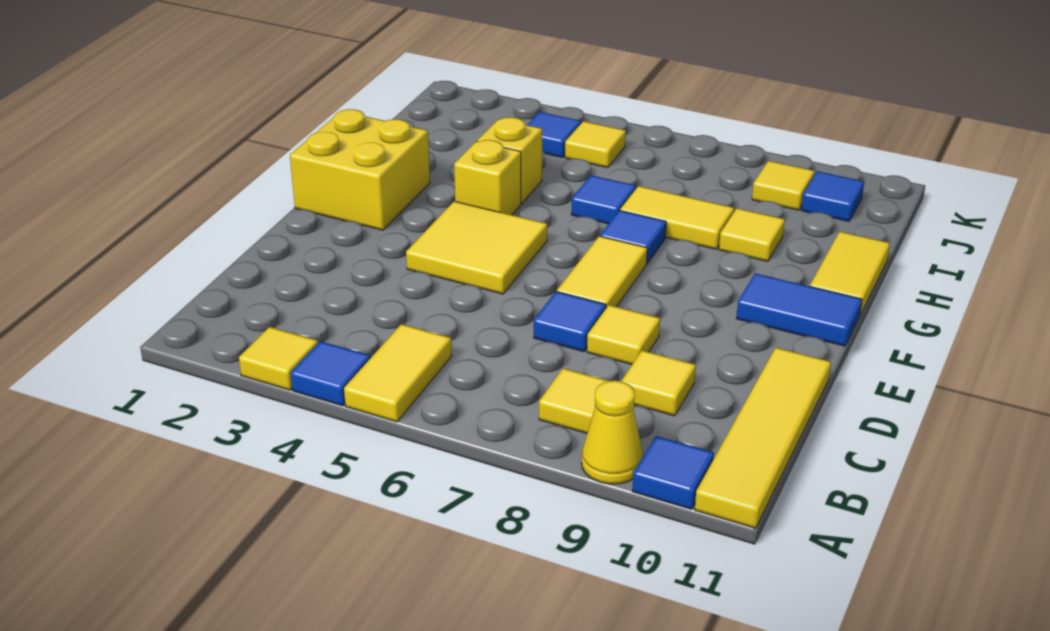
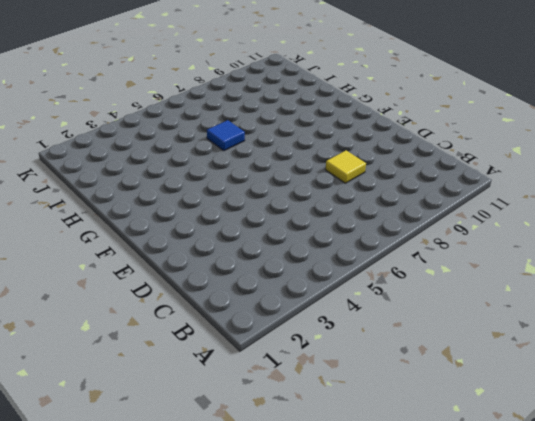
none -> yellow tile A3 level 1
none -> blue tile A4 level 1
none -> yellow tile A5:B5 level 1

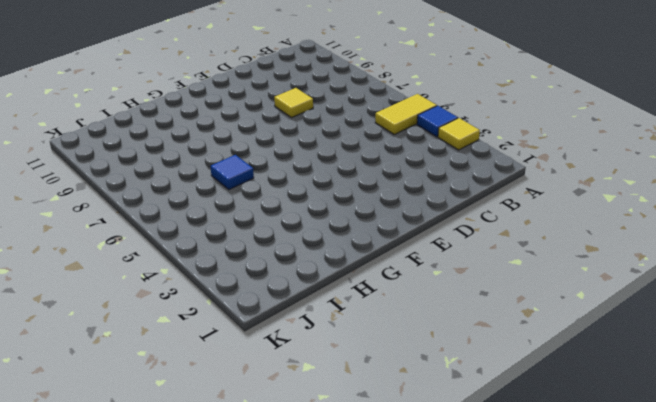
none -> yellow cone A9 level 1
none -> blue tile A10 level 1
none -> yellow tile A11:D11 level 1

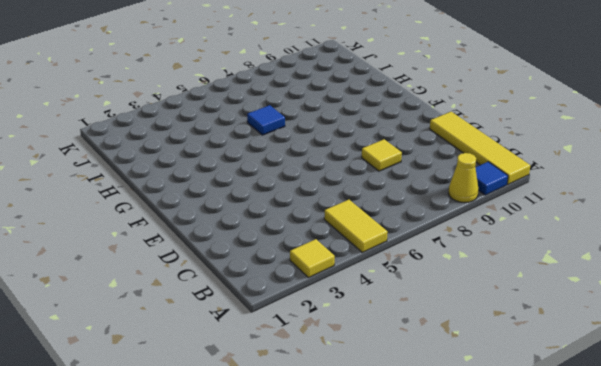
none -> blue tile A4 level 1
none -> yellow tile B8 level 1
none -> yellow tile C9 level 1

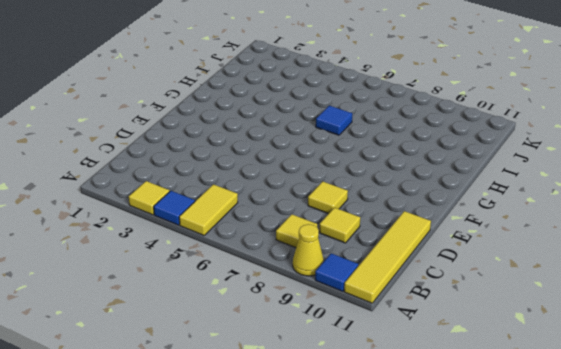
none -> blue tile D7 level 1
none -> yellow tile E4:F5 level 1
none -> yellow tile E7:F7 level 1

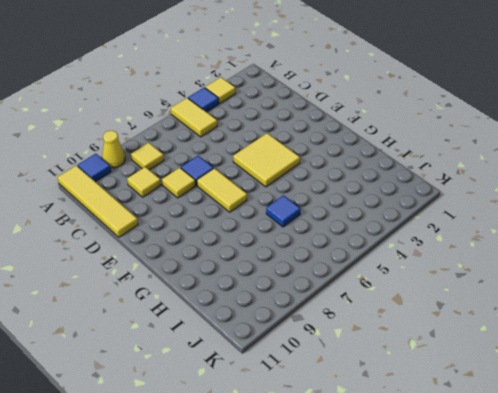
none -> yellow brick F1:G2 level 1
none -> blue tile F10:F11 level 1
none -> yellow brick G4 level 1

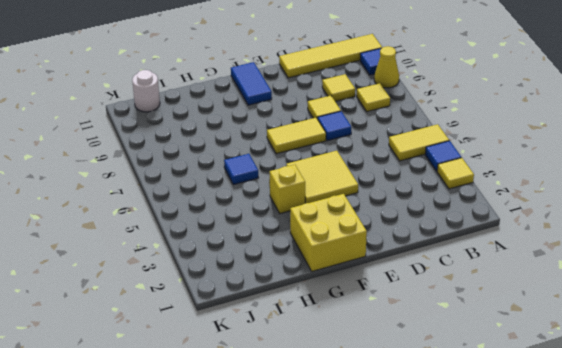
white round brick J11 level 1 -> none
none -> blue tile G7 level 1
none -> yellow tile G11:H11 level 1
none -> yellow brick H4 level 1

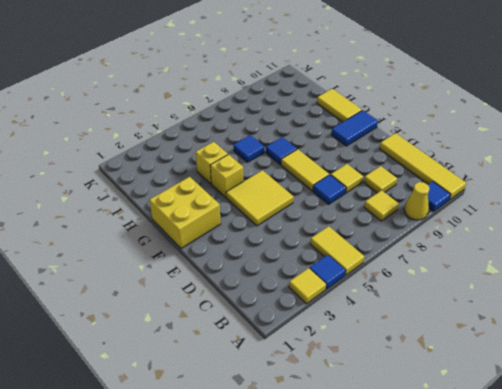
none -> yellow tile H7:H8 level 1
none -> yellow tile H9 level 1
none -> blue tile J4 level 1

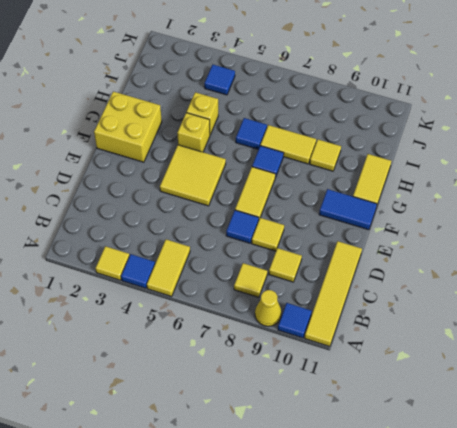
none -> yellow tile J5 level 1
none -> yellow tile J9 level 1
none -> blue tile J10 level 1

